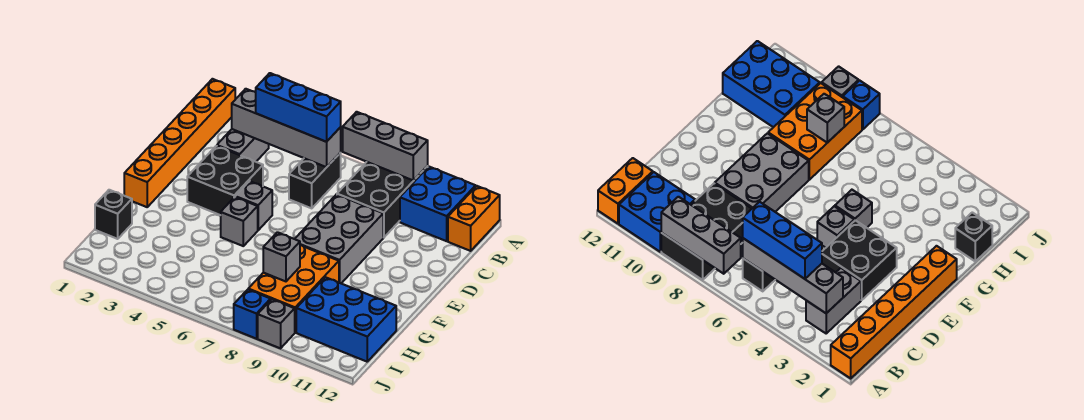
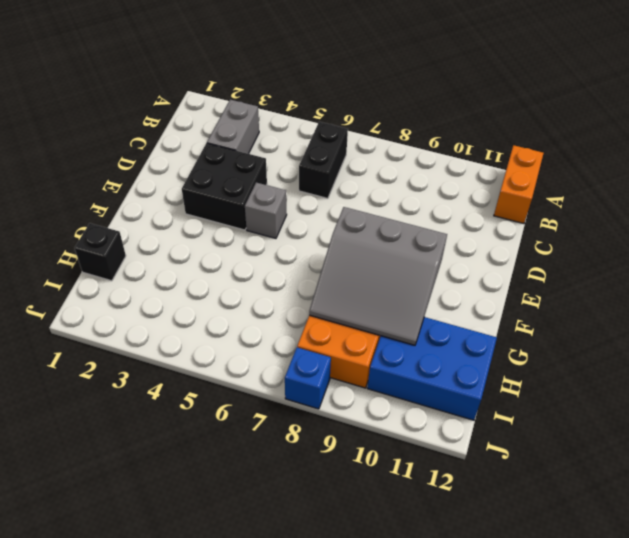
grey slope F8:H10 level 2 top F -> grey brick H8 level 2
none -> orange brick A1:F1 level 1
none -> black brick A8:C9 level 1
none -> blue brick A10:B11 level 1

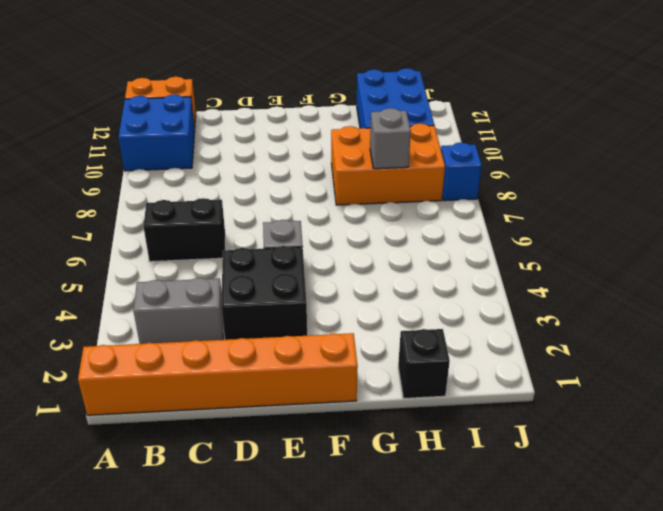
none -> black brick A8:C9 level 1
none -> grey brick D8:F9 level 1
none -> grey brick F5 level 1

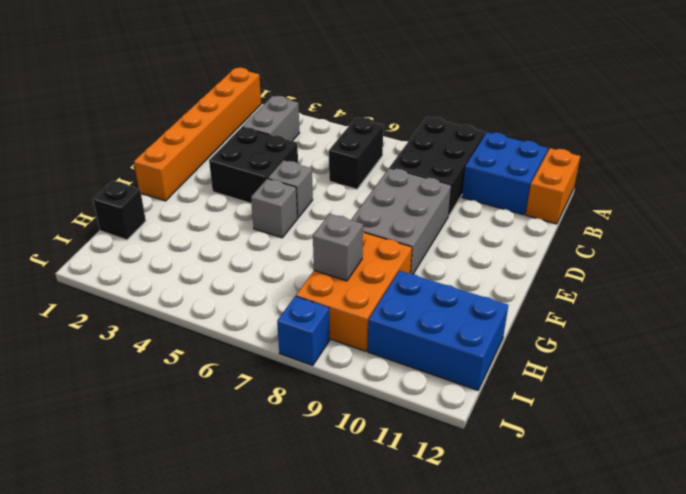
none -> grey brick J9 level 1
none -> grey brick A7:A9 level 2
none -> grey brick B3:B6 level 2

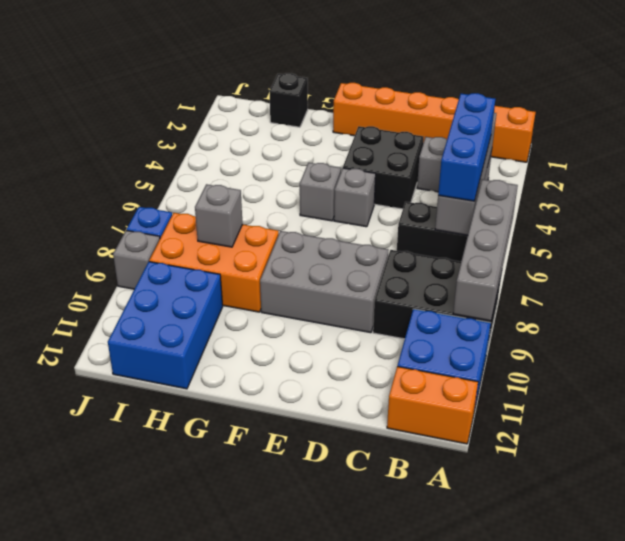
grey brick A6:A9 level 2 -> grey brick A7:A9 level 2

